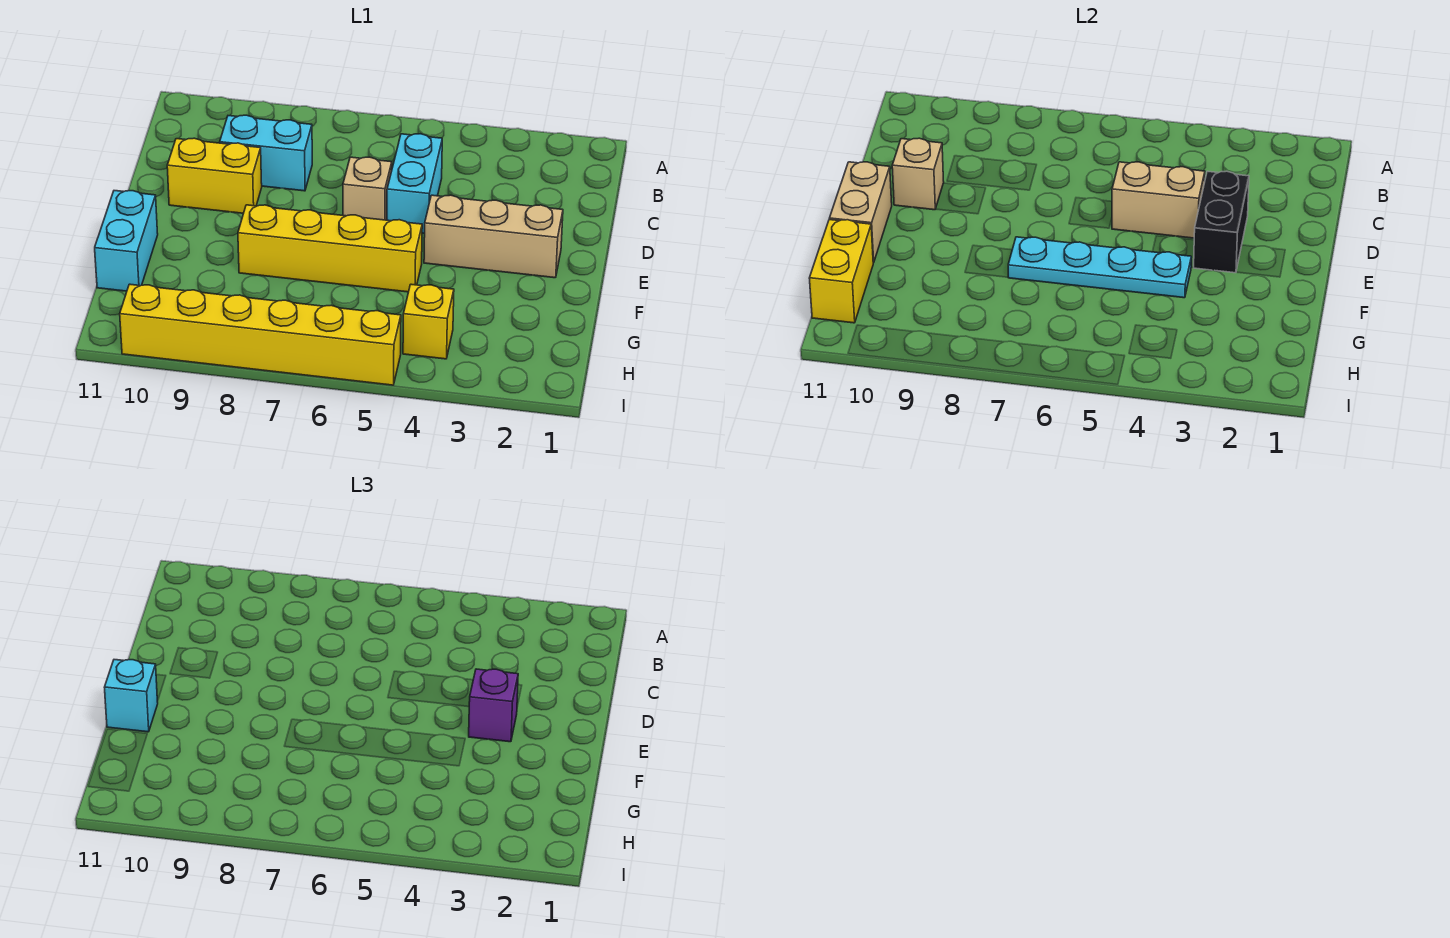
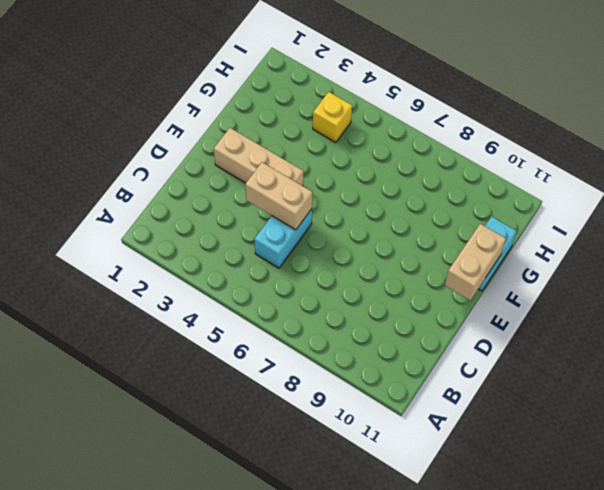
none -> cyan brick C8:C9 level 1
none -> tan brick D6 level 1
none -> yellow brick D9:D10 level 1

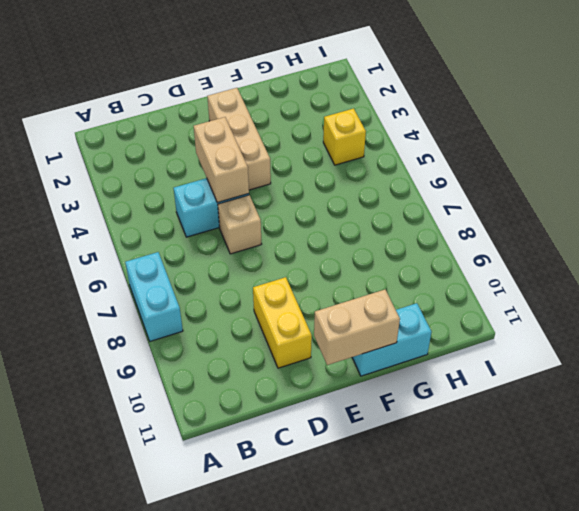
cyan brick A7:A8 level 1 -> cyan brick C8:C9 level 1
none -> yellow brick F5:F8 level 1
none -> yellow brick I5:I10 level 1
none -> black brick D3:E3 level 2

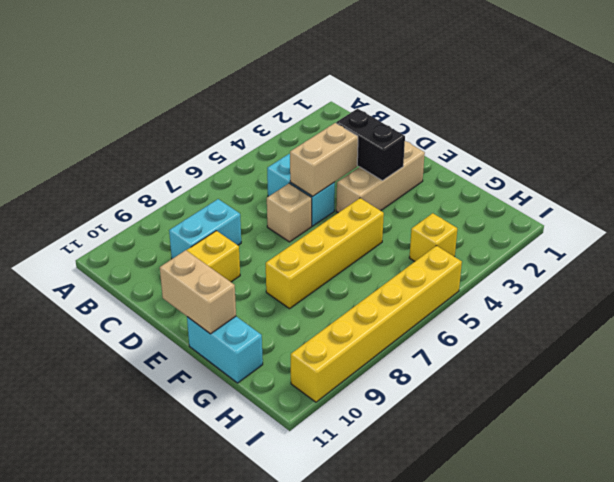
none -> tan brick D10 level 2
none -> cyan plate F4:F7 level 2
none -> yellow brick G11:H11 level 2

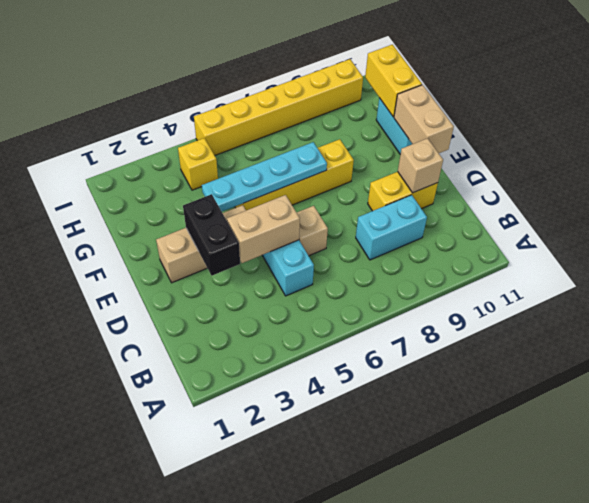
none -> purple brick E3 level 3
none -> cyan brick F11 level 3

